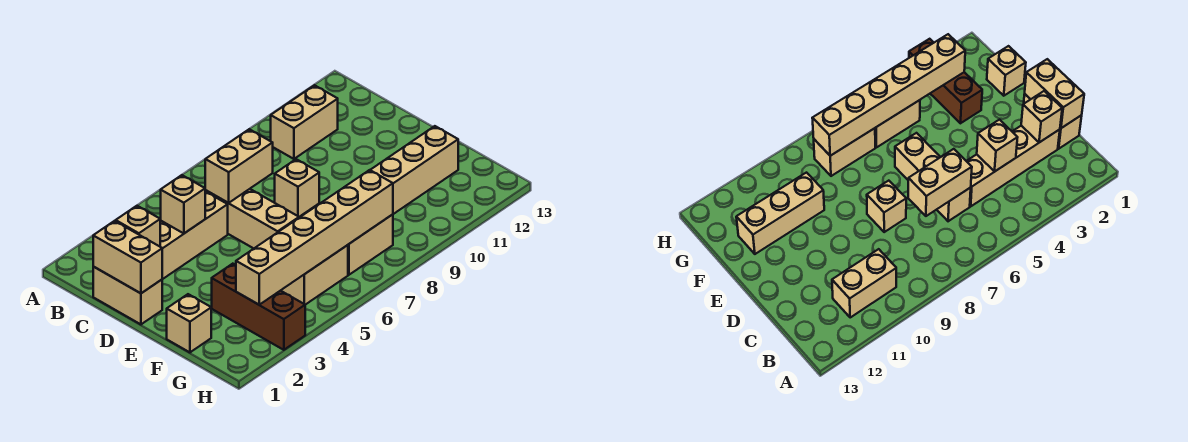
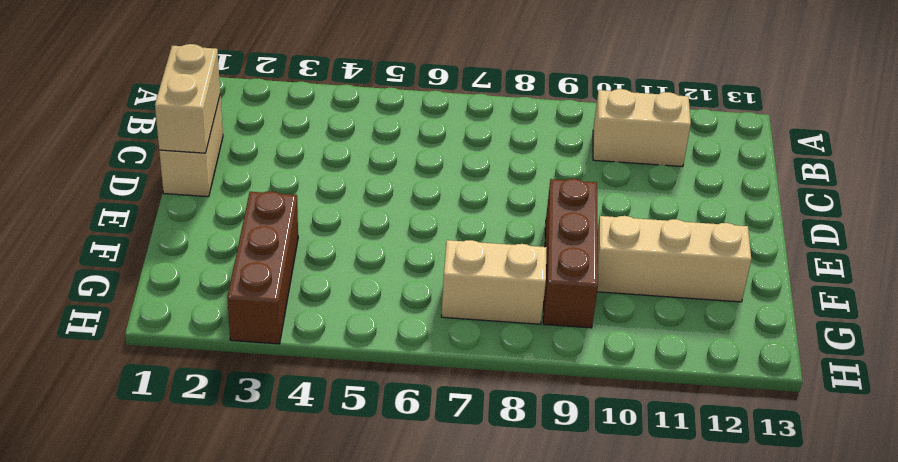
brown brick E9:G9 level 1 -> none
none -> tan brick C2:C5 level 1
none -> tan brick C6:E6 level 1
none -> tan brick D8 level 1

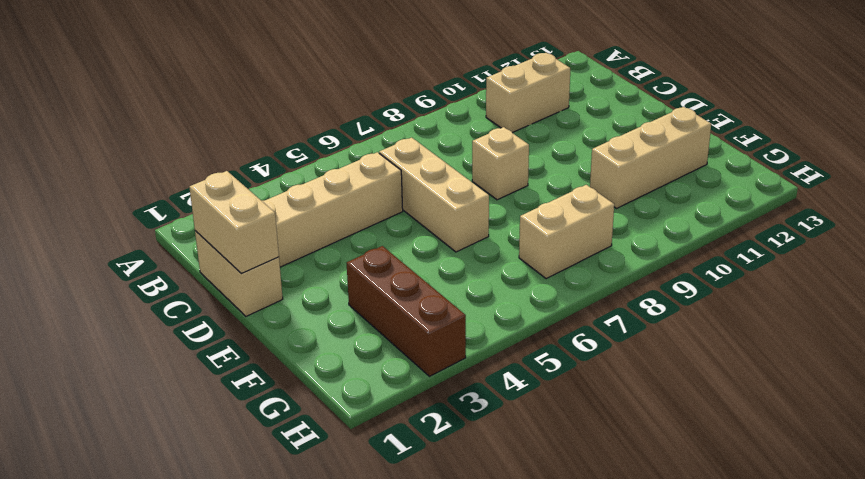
none -> tan brick F1 level 1
none -> tan brick G5:G6 level 1
none -> tan brick C2 level 2

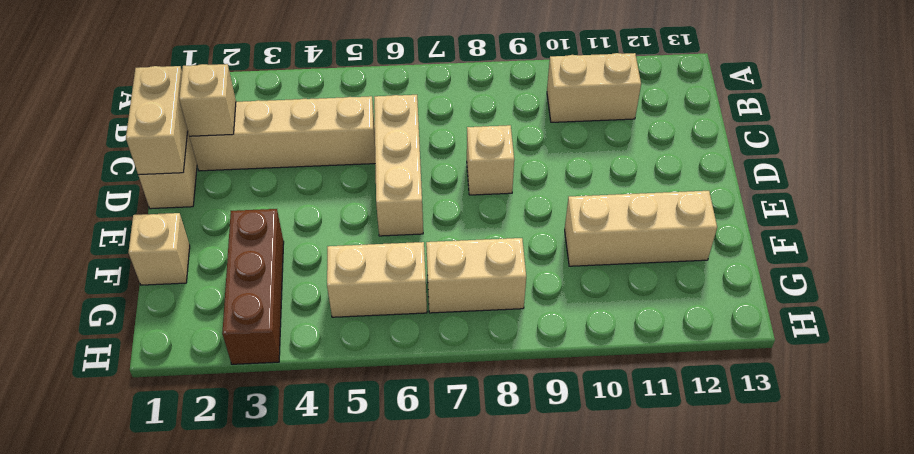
none -> tan brick C4 level 2
none -> tan brick C6:C7 level 2
none -> tan brick G3:G8 level 2

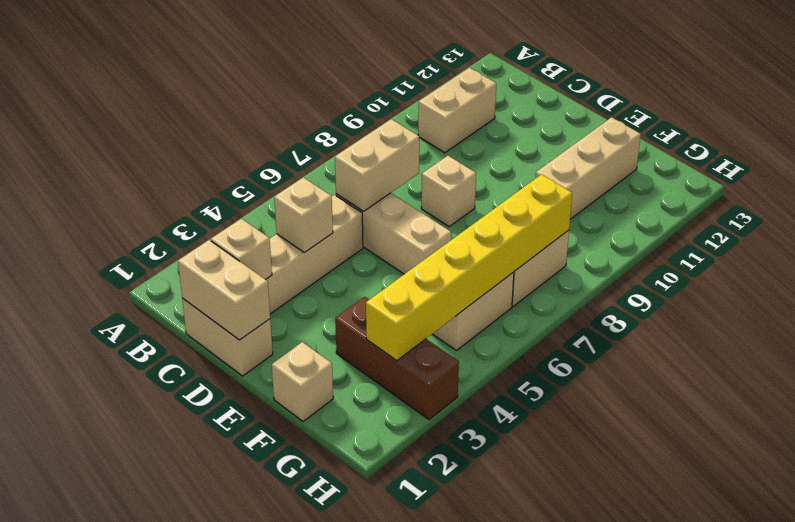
yellow brick G3:G8 level 2 -> tan brick G3:G8 level 2

